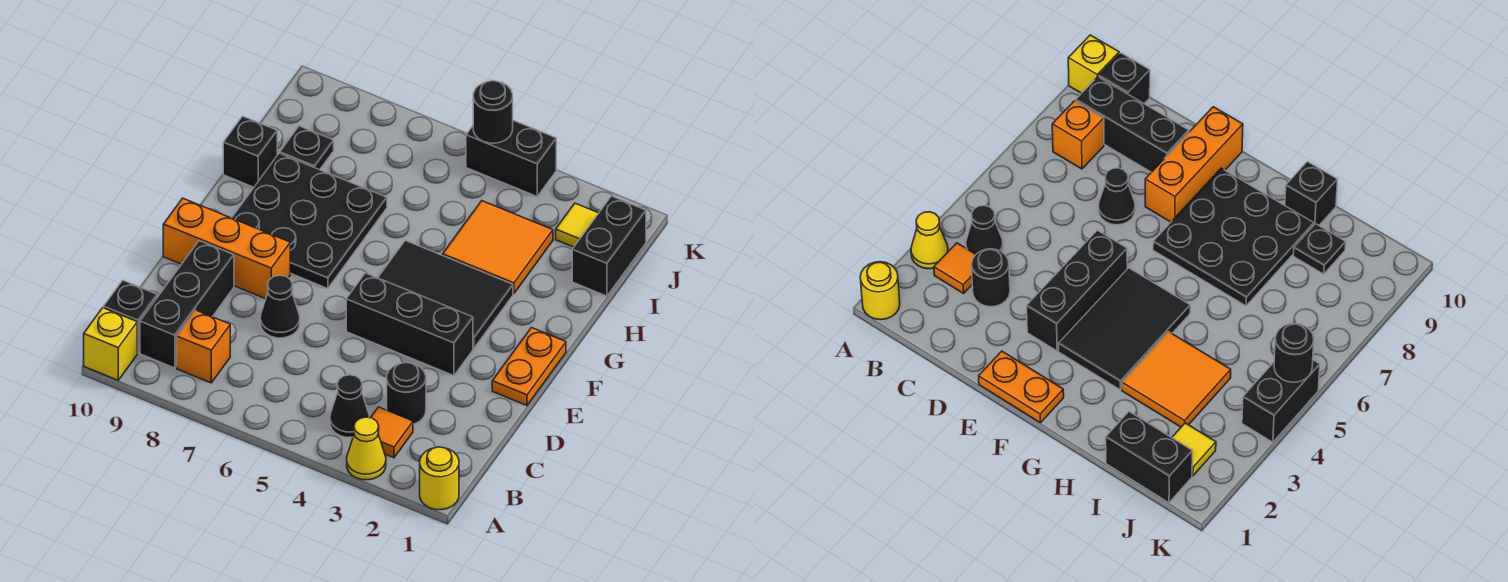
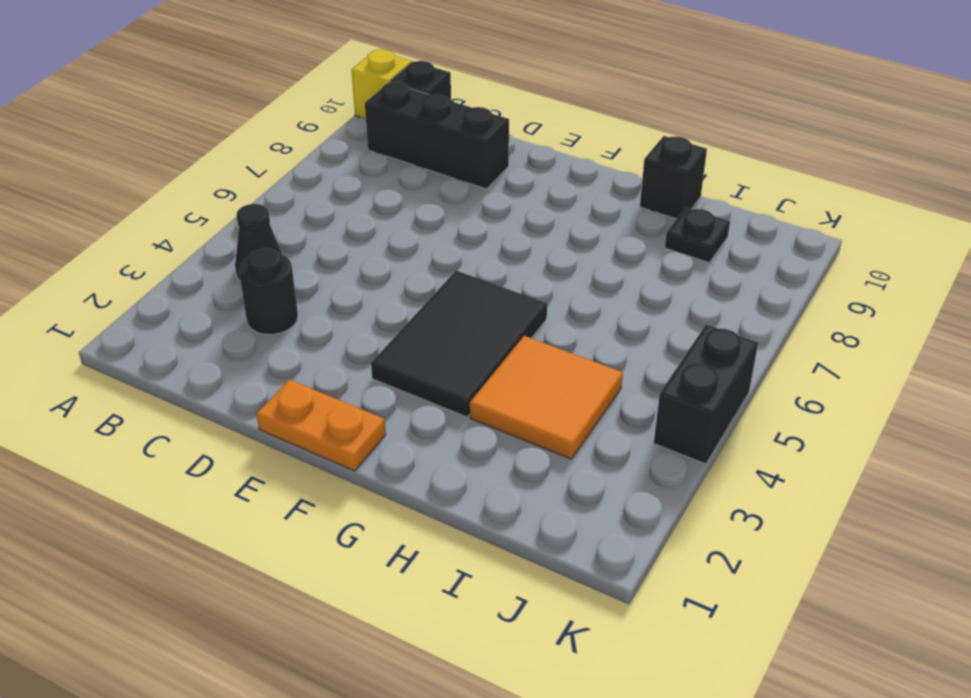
none -> yellow round brick A1 level 1
none -> yellow cone A3 level 1
none -> orange tile B3 level 1

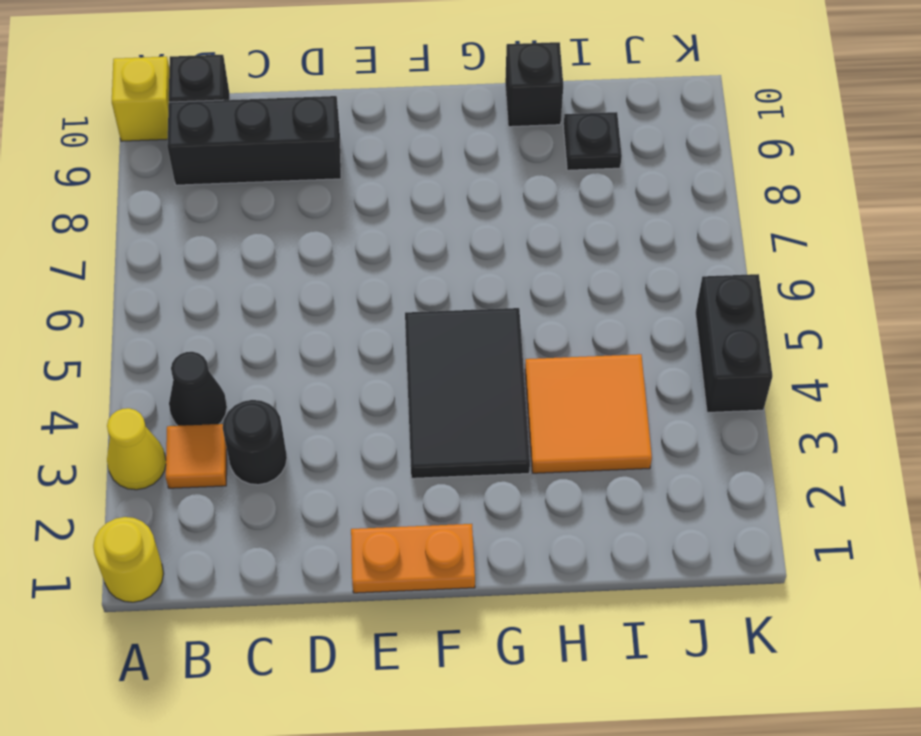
none -> orange brick B8 level 1
none -> black cone D7 level 1
none -> black brick E3:E5 level 1

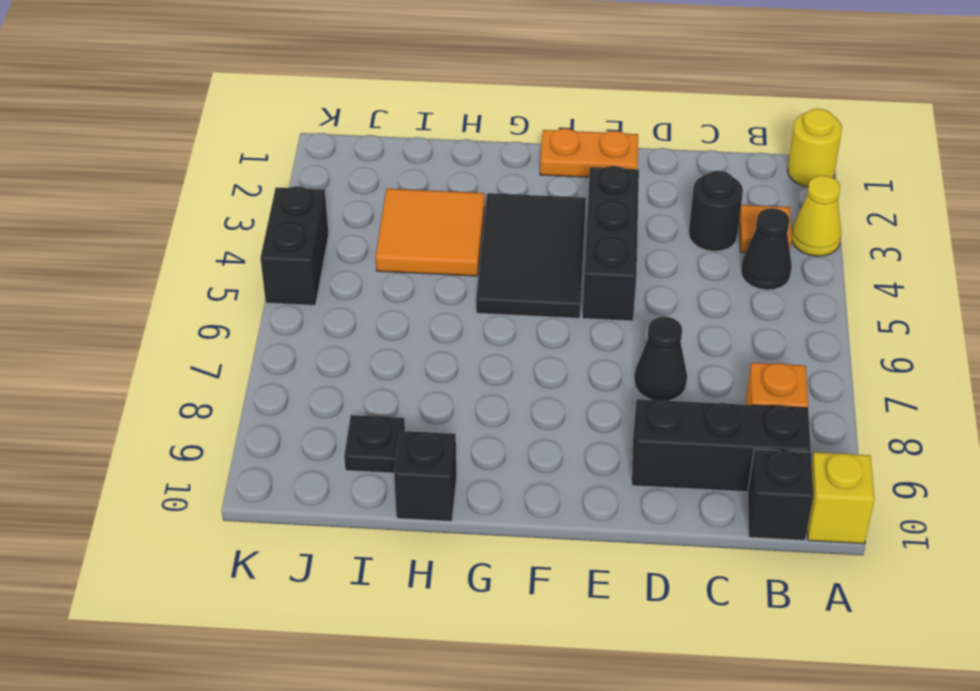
none -> orange brick E8:E10 level 1
none -> black plate F7:H9 level 1
none -> black brick I1:J1 level 1

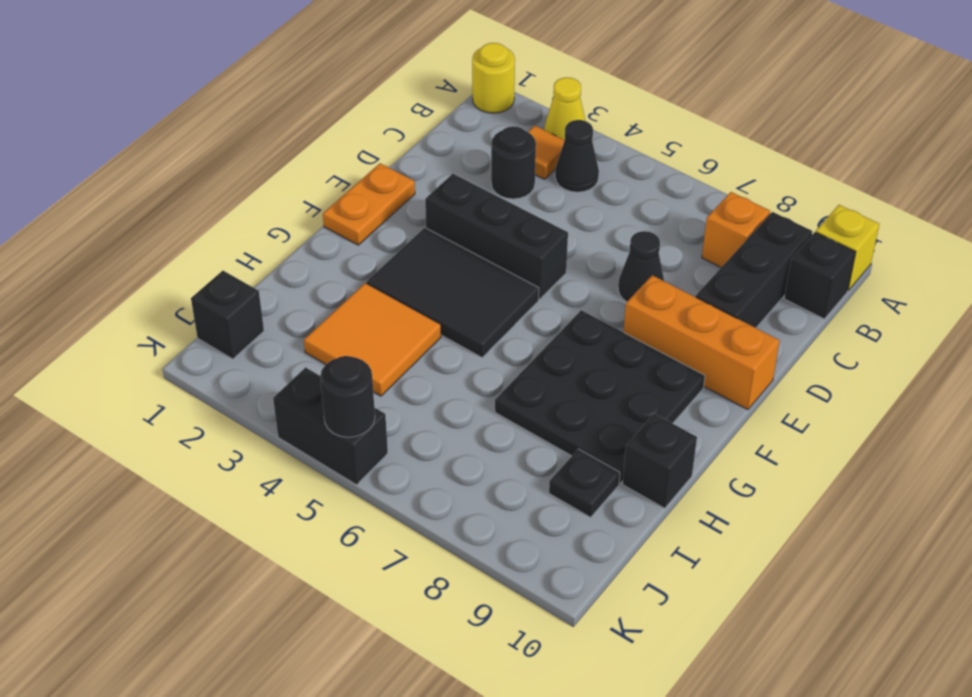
black brick J1 level 1 -> black brick I1:J1 level 1
none -> yellow tile J2 level 1

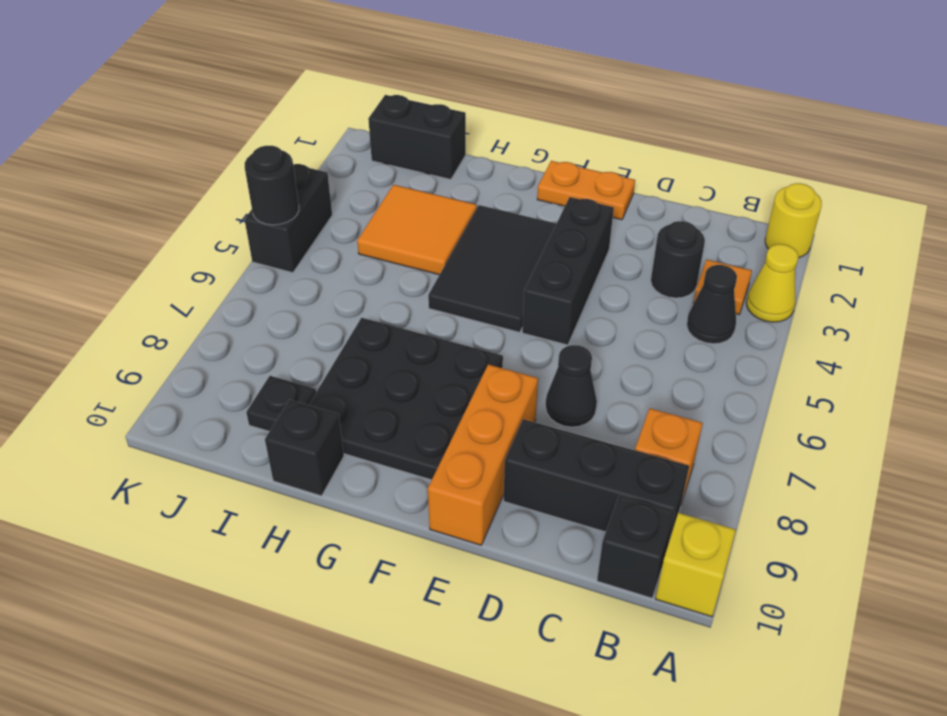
none -> yellow tile J2 level 1

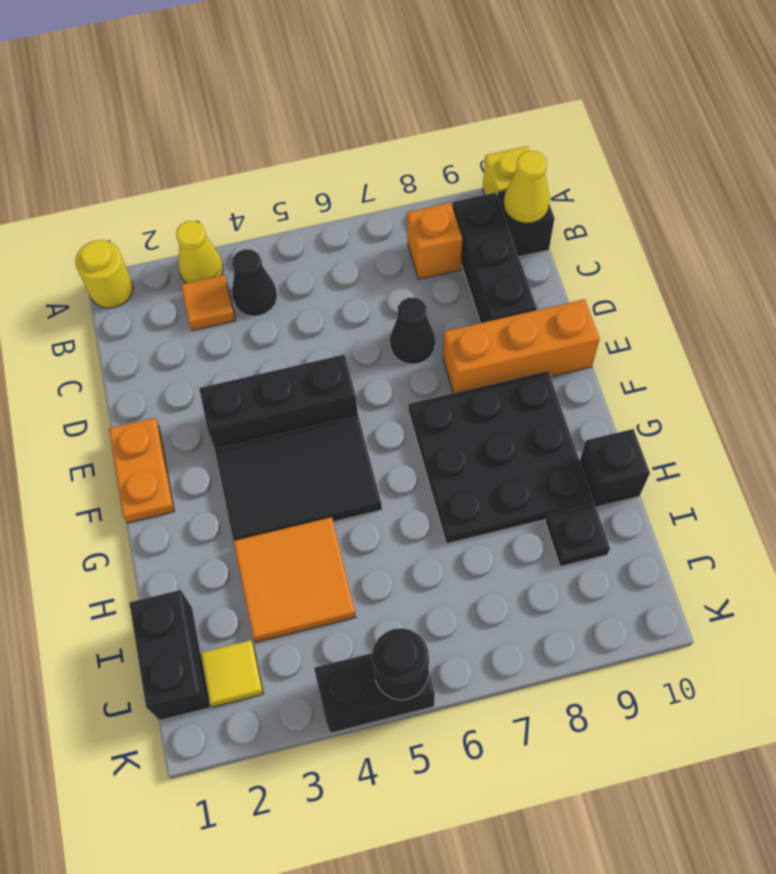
yellow cone B10 level 2 -> none
none -> black round brick C3 level 1

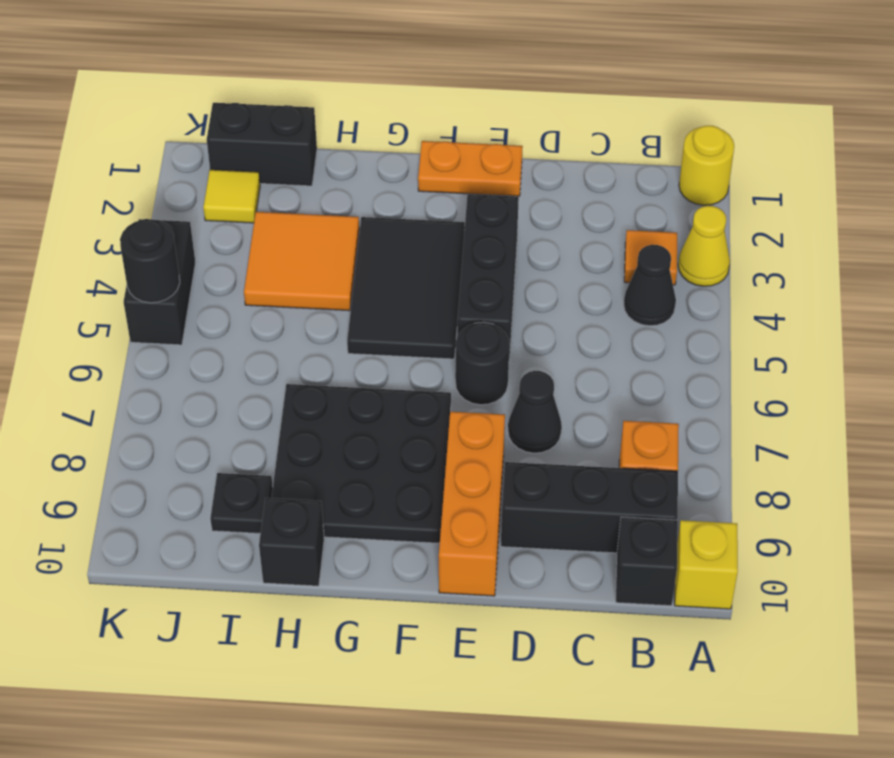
black round brick E6 level 1 -> black round brick C3 level 1

